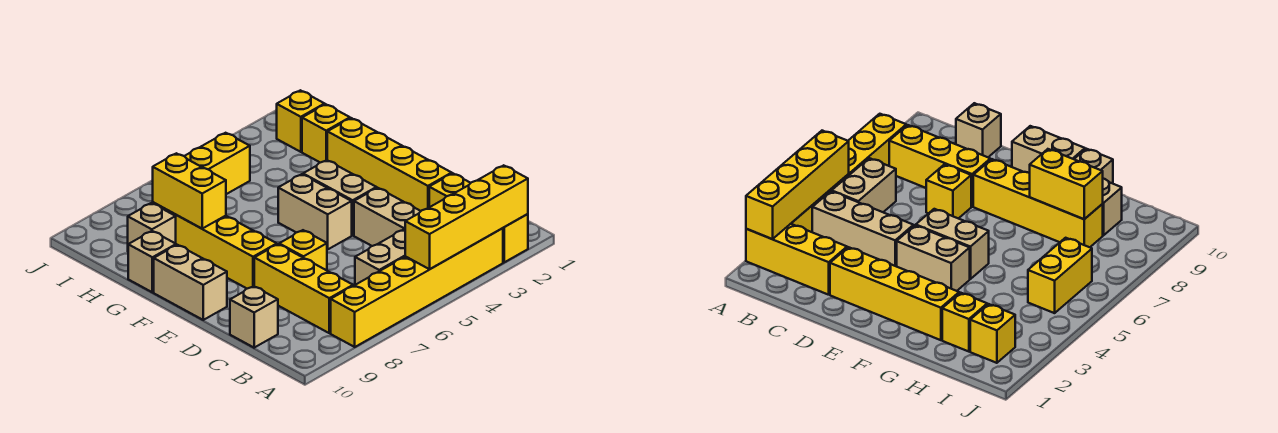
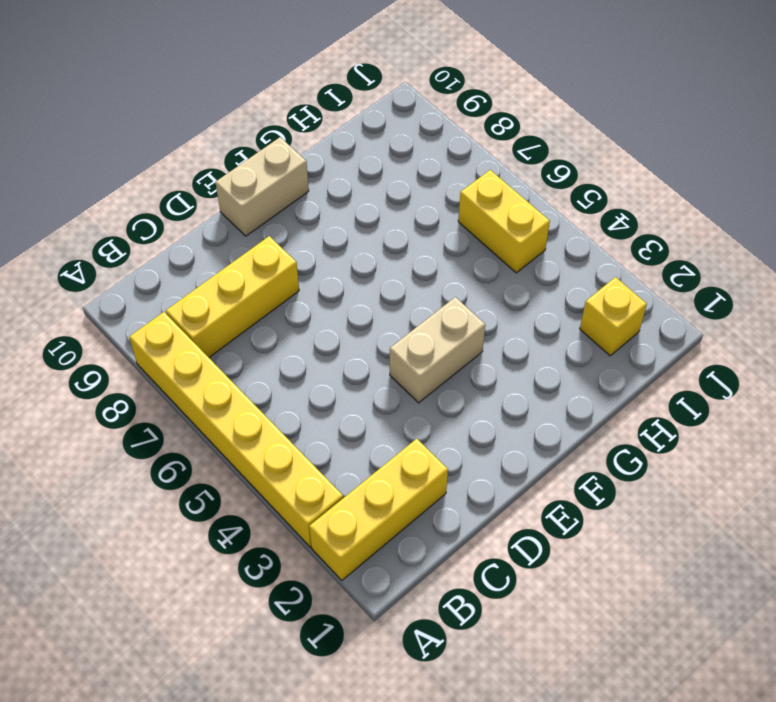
none -> tan brick B4:D4 level 1
none -> tan brick B5:B6 level 1
none -> tan brick C10 level 1

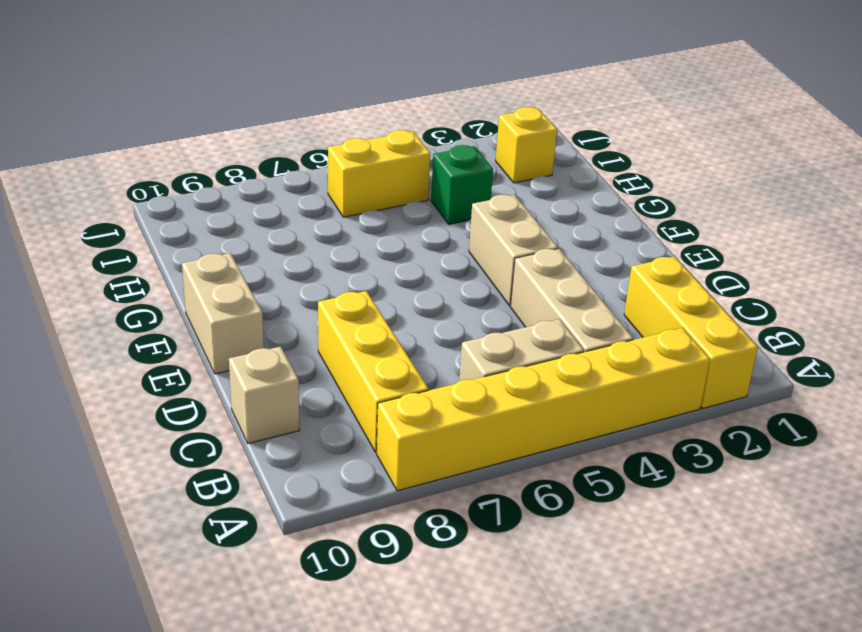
green brick H4 level 1 -> none
none -> yellow brick D2:G2 level 1
none -> yellow brick D7 level 1
none -> tan brick E5:F5 level 1

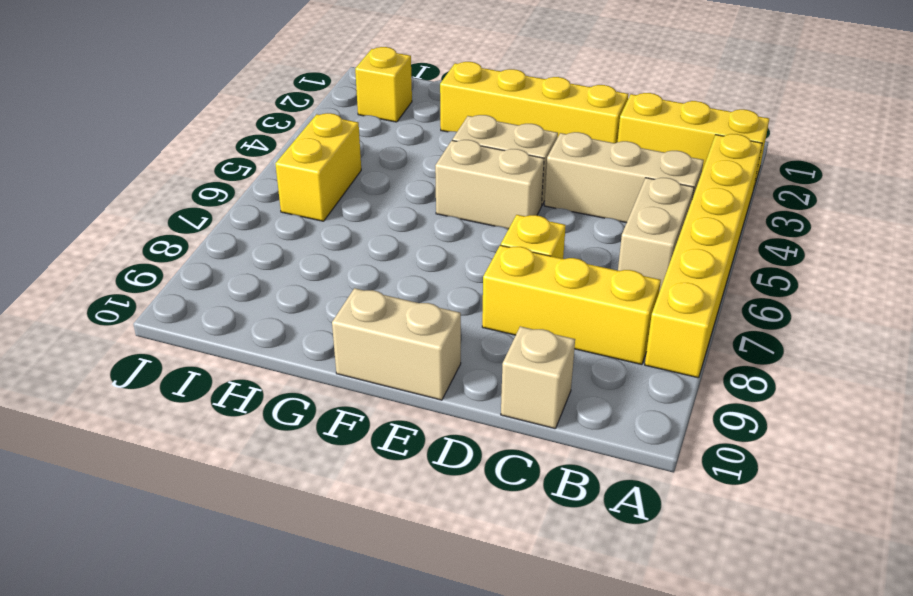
none -> yellow brick E8:H8 level 1
none -> tan brick G10 level 1
none -> yellow brick H2 level 1

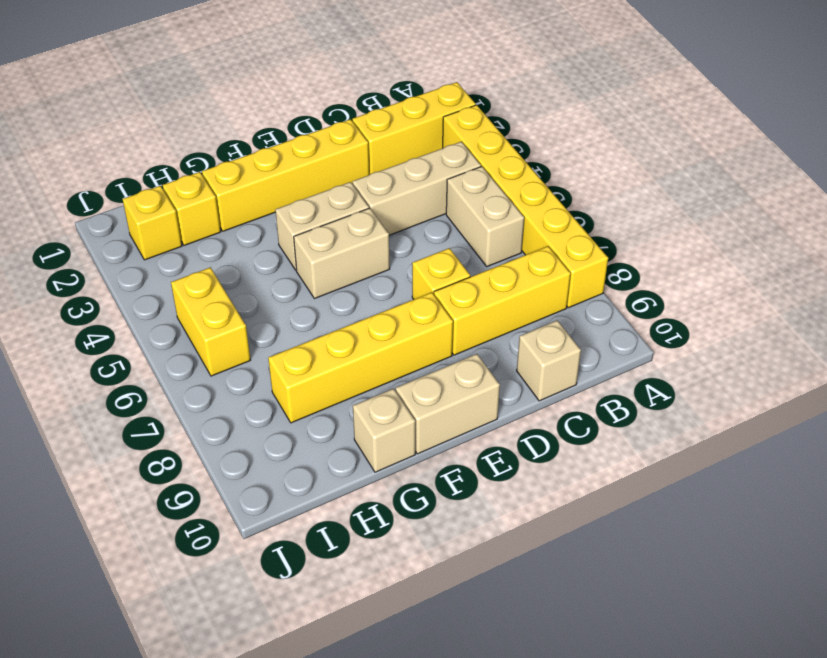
none -> tan brick H9 level 1
none -> yellow brick A2:A5 level 2
none -> yellow brick G8:H8 level 2

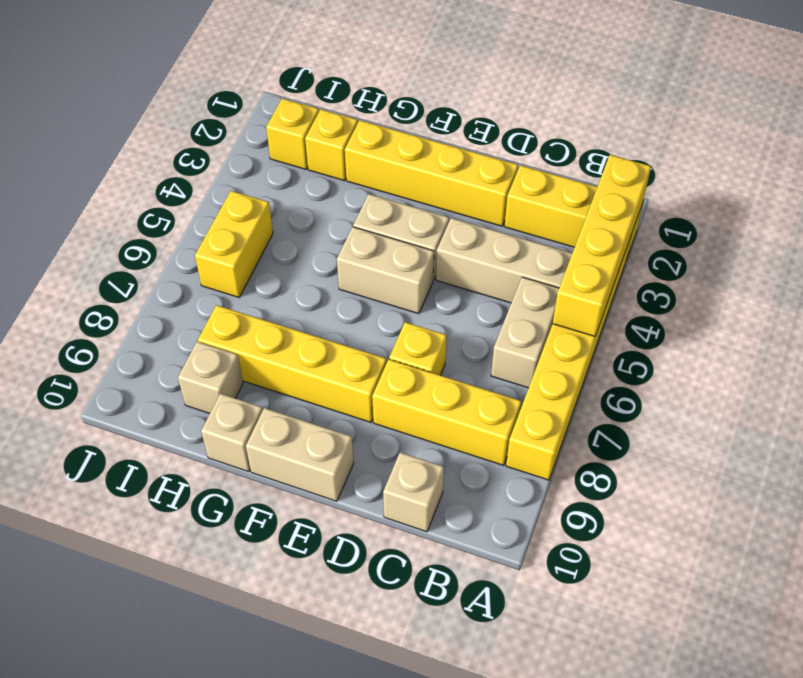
none -> yellow brick G8:H8 level 2

